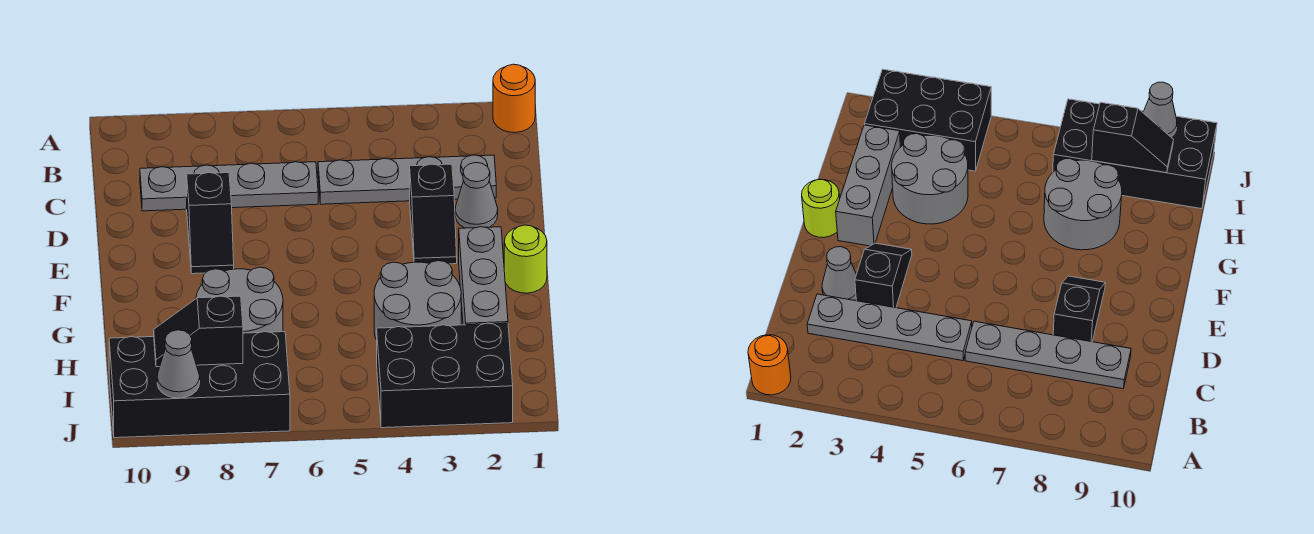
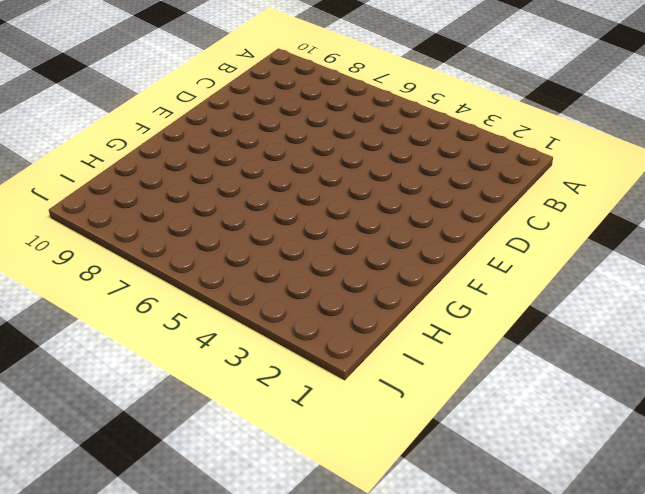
none -> orange round brick A1 level 1
none -> grey plate C2:C5 level 1
none -> grey plate C6:C9 level 1

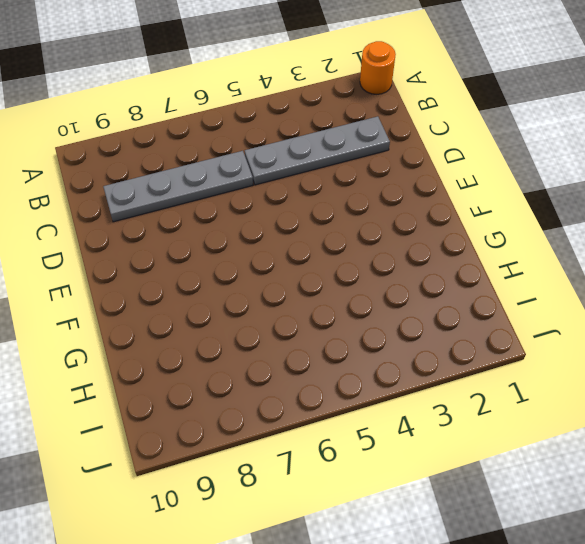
none -> grey cone D2 level 1
none -> black slope D3:E3 level 1 top D
none -> black slope D8:E8 level 1 top D

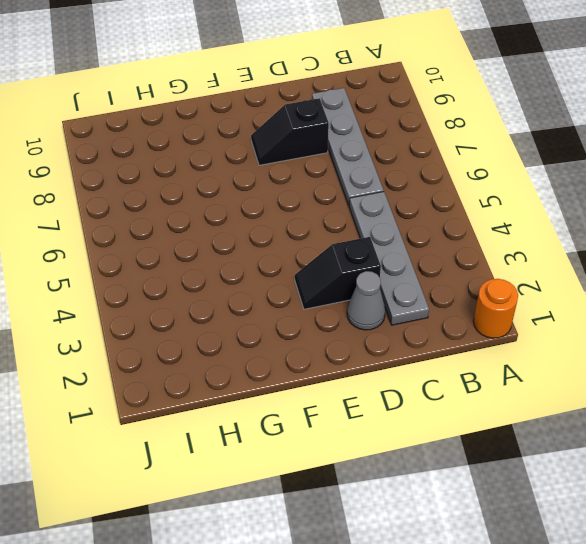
none -> lime round brick F1 level 1
none -> grey brick F2:H2 level 1
none -> grey round brick G3:H4 level 1

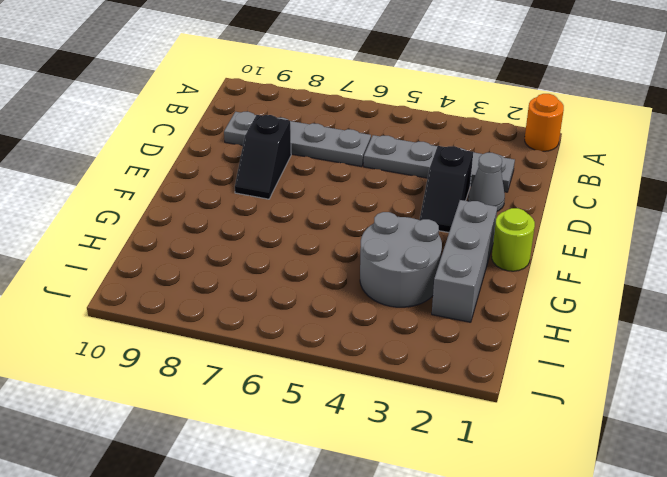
none -> grey round brick G7:H8 level 1
none -> black brick I2:J4 level 1
none -> black brick I7:J10 level 1

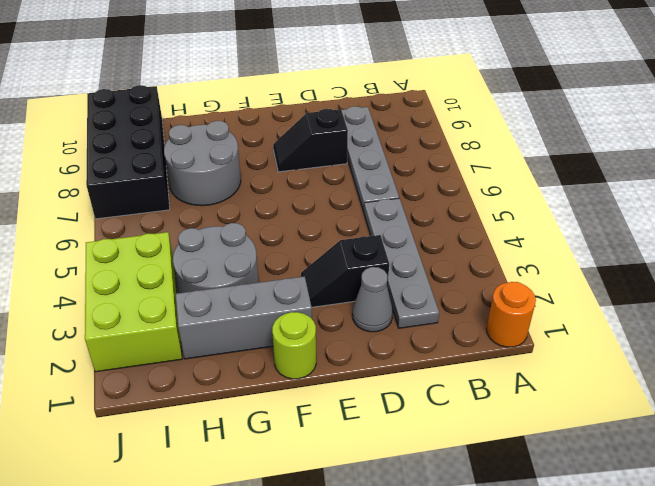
lime brick I2:J4 level 1 -> black brick I2:J4 level 1
none -> black slope I8:I9 level 2 top 8
none -> grey cone J9 level 2

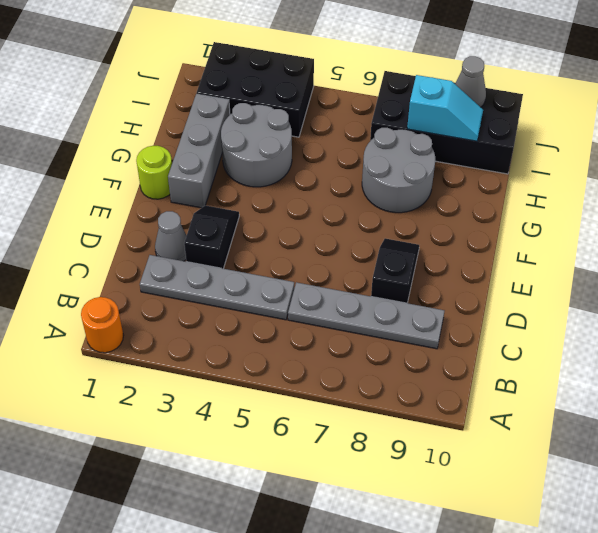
cyan slope I8:I9 level 2 top 8 -> black slope I8:I9 level 2 top 8

